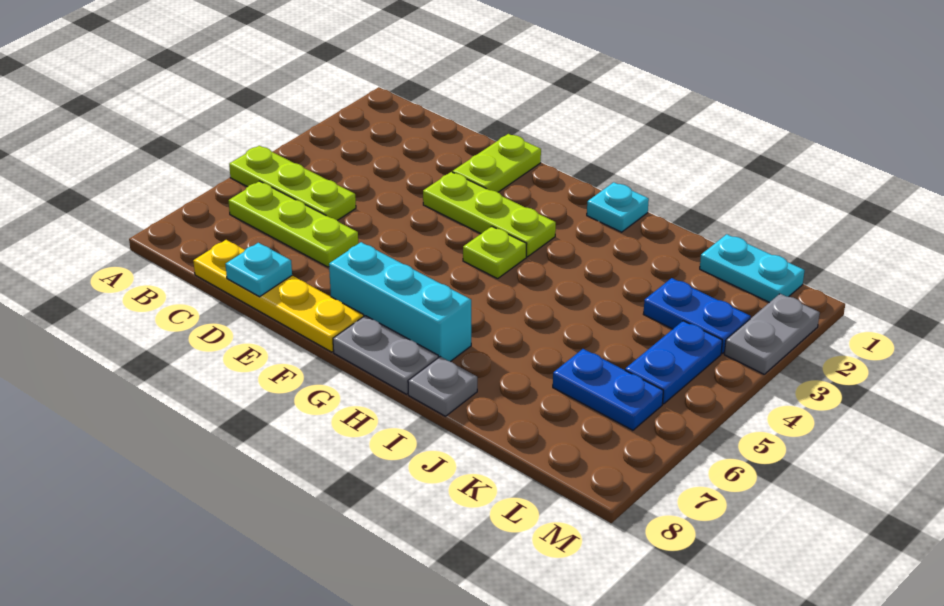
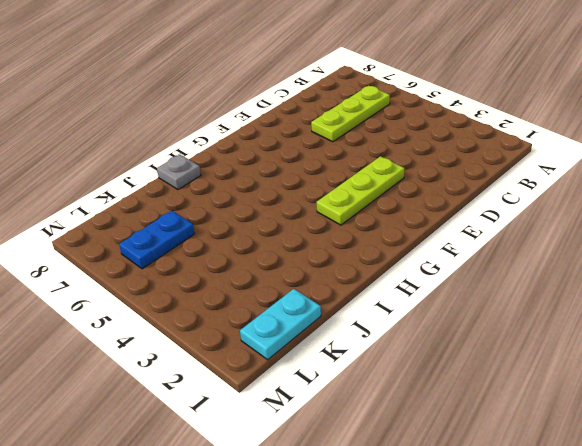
none -> lime plate A5:C5 level 1
none -> yellow plate C8:F8 level 1
none -> lime plate E1:E2 level 1

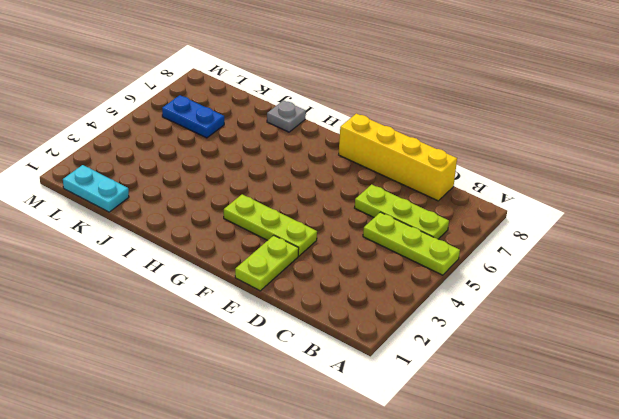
yellow brick C8:F8 level 1 -> yellow plate C8:F8 level 1
none -> cyan brick F7:H7 level 1
none -> lime plate G4 level 1
none -> grey plate G8:H8 level 1

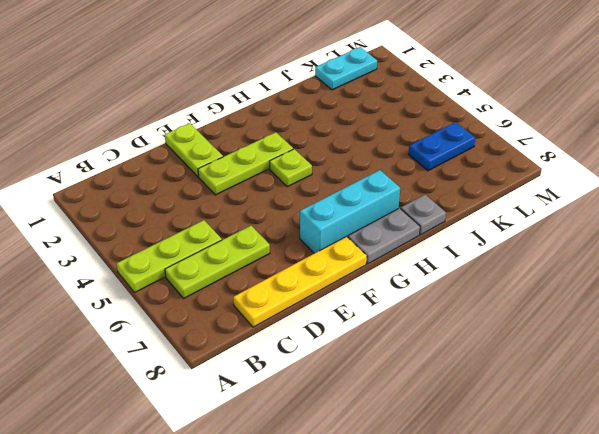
none -> cyan plate H1 level 1
none -> blue plate K3:L3 level 1
none -> blue plate L4:L5 level 1

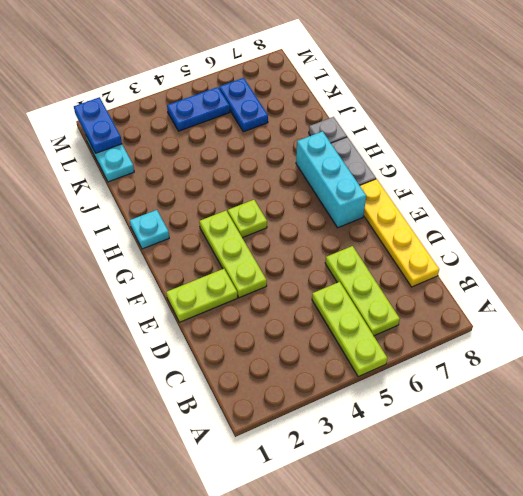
blue plate L1:M1 level 2 -> blue plate K3:L3 level 1
none -> grey plate M2:M3 level 1
none -> cyan plate D8 level 2

